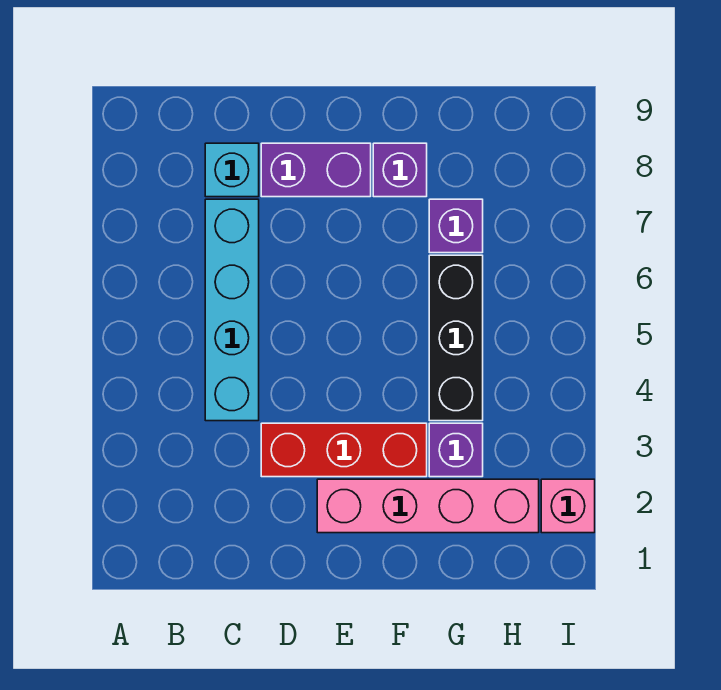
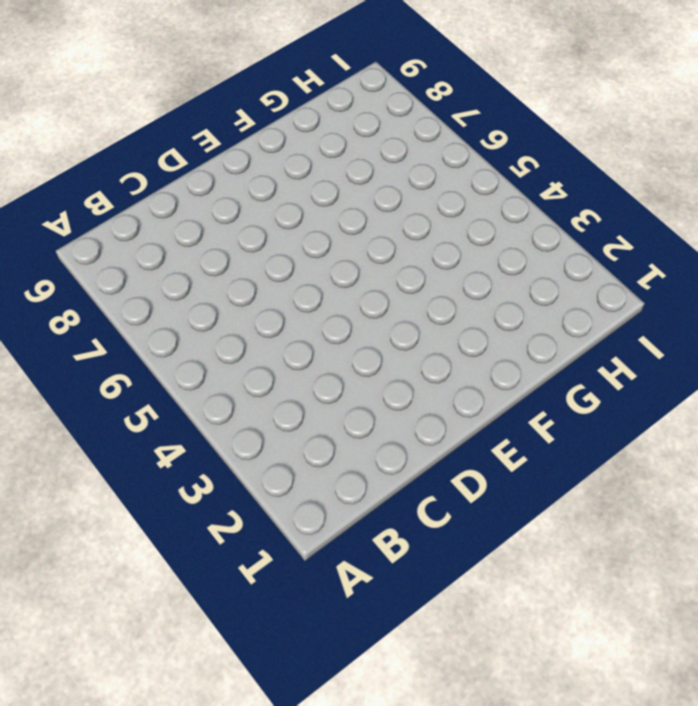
none -> cyan brick C4:C7 level 1
none -> cyan brick C8 level 1

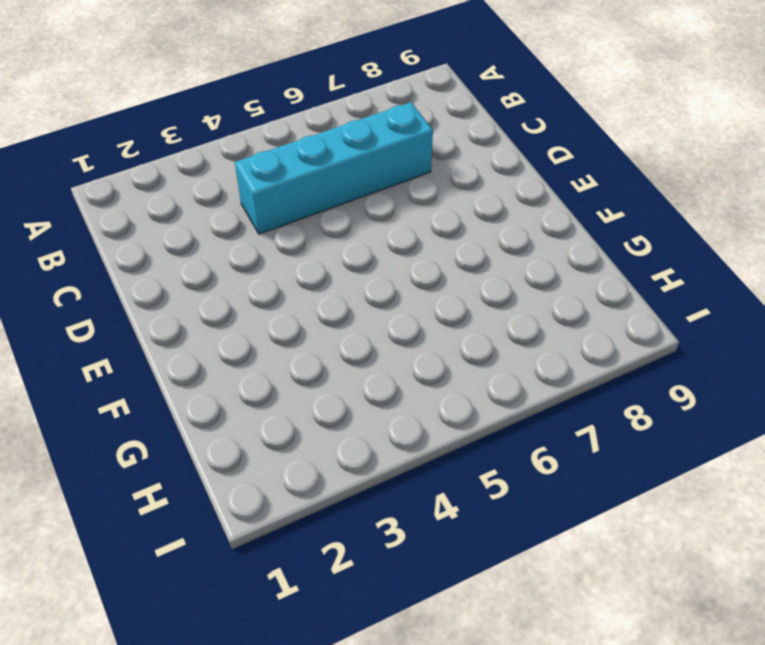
none -> cyan brick C8 level 1
none -> red brick D3:F3 level 1

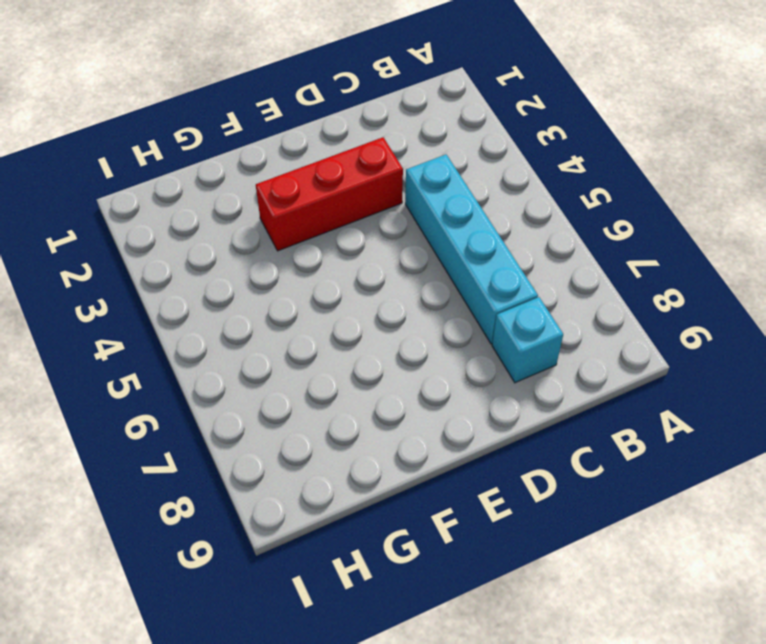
none -> purple brick D8:E8 level 1
none -> pink brick E2:H2 level 1

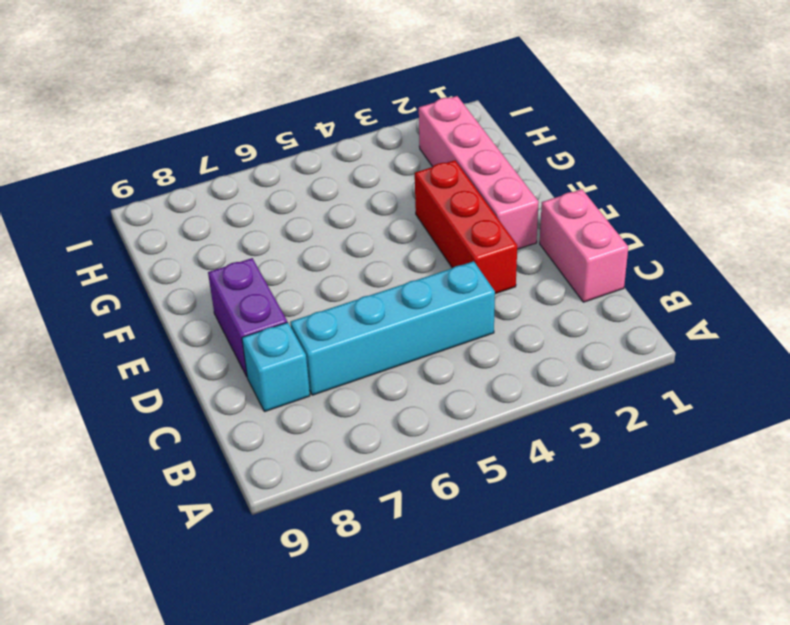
pink brick C1:D1 level 1 -> none
none -> purple brick F8 level 1
none -> purple brick G3 level 1

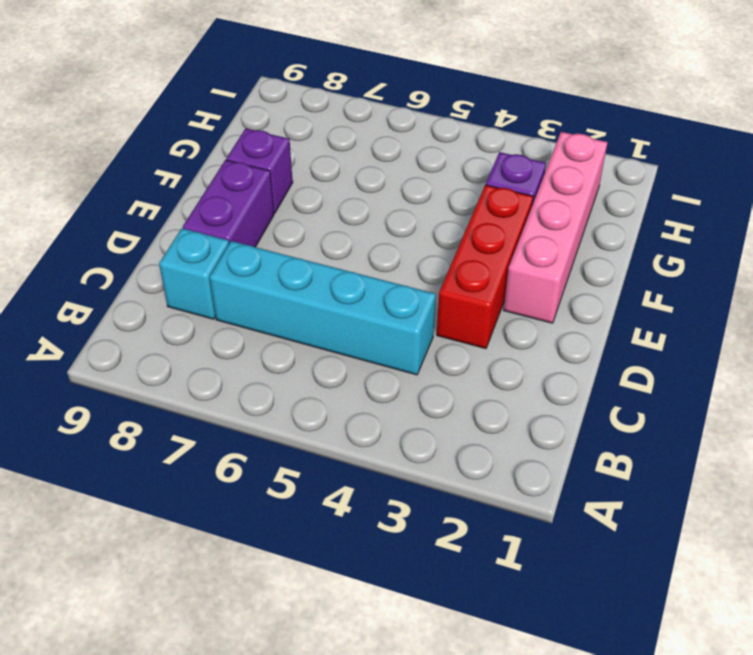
none -> black brick G4:G6 level 1
none -> purple brick G7 level 1

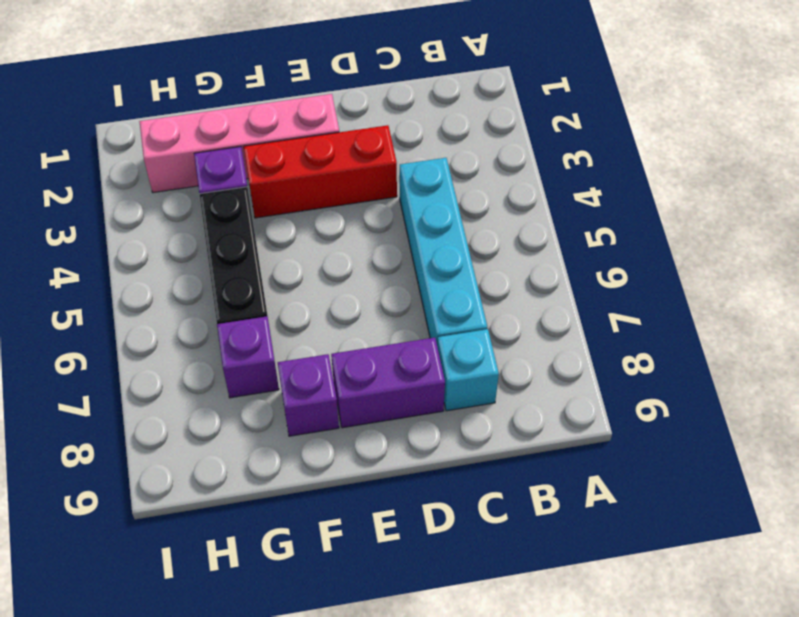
none -> pink brick I2 level 1

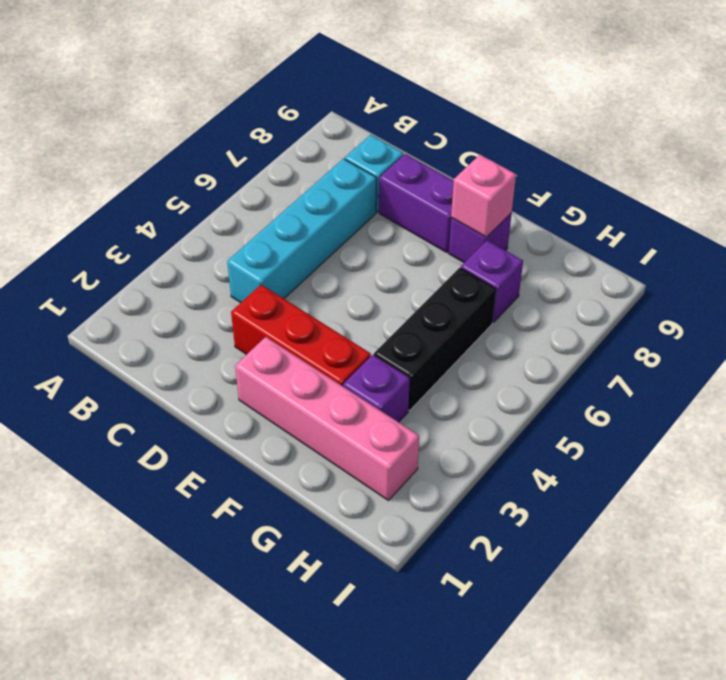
pink brick F8 level 2 -> pink brick I2 level 1

